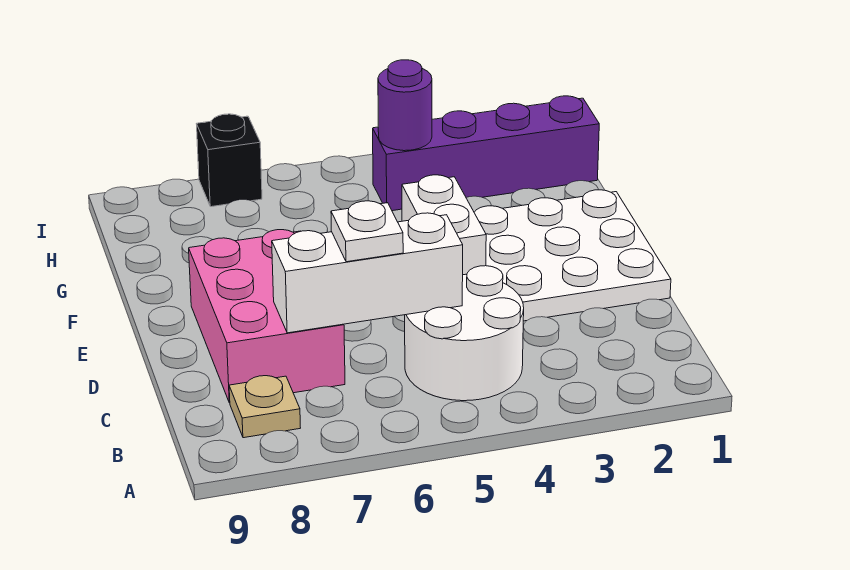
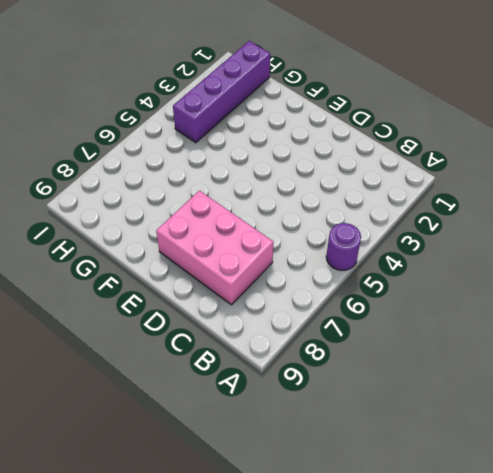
purple round brick A5 level 1 -> purple round brick H4 level 2
none -> white round brick B4:C5 level 1
none -> tan plate B8 level 1

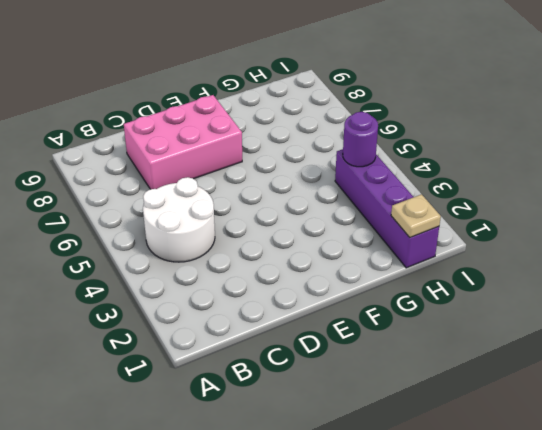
tan plate H1 level 2 -> tan plate B8 level 1
none -> white plate D1:F3 level 1
none -> white brick E4:F4 level 1

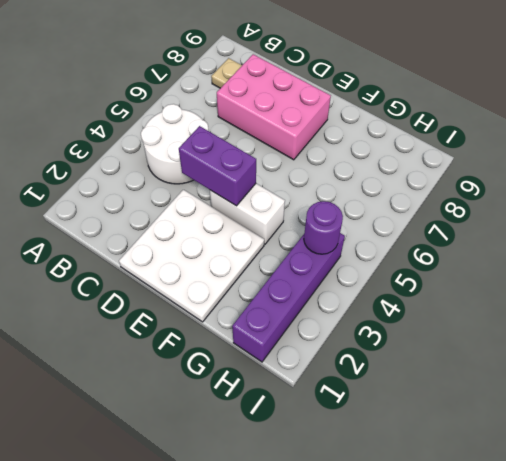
purple brick D4:E4 level 2 -> none
none -> black brick I7 level 1
none -> white brick C5:C7 level 2

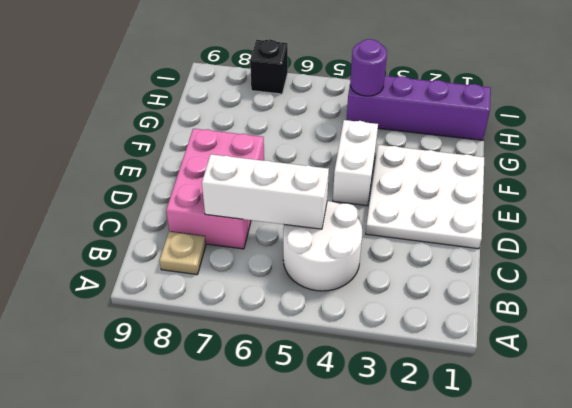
none -> white plate C6 level 3

